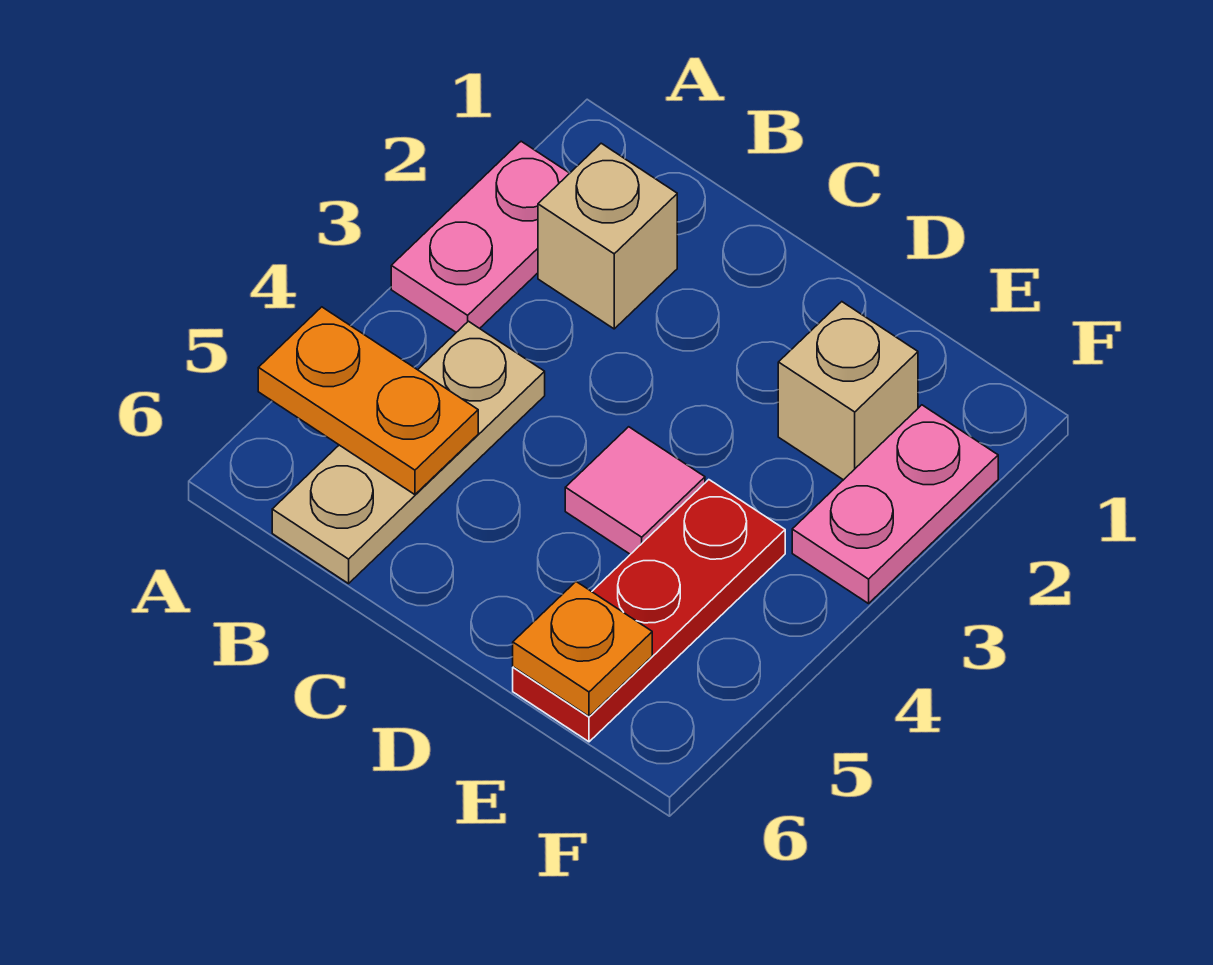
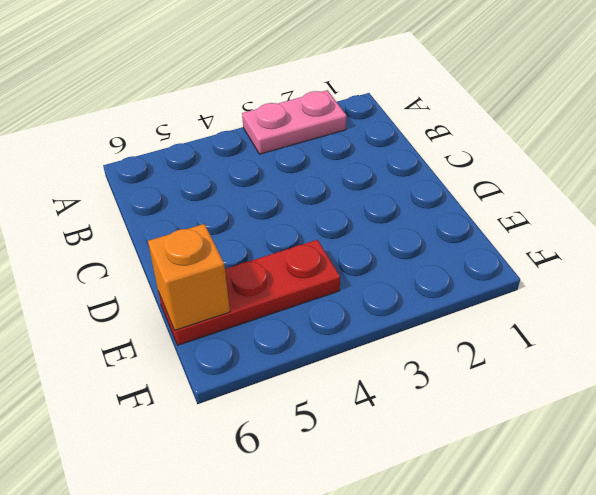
orange brick E6 level 2 -> orange plate E6 level 2
none -> tan brick B2 level 1
none -> tan plate B4:B6 level 1

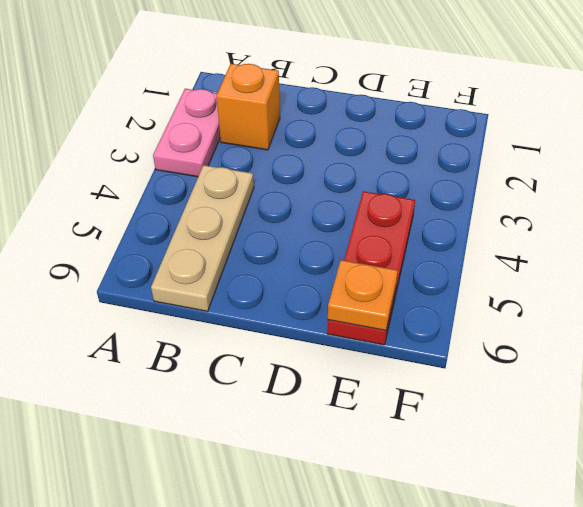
orange brick B2 level 1 -> tan brick B2 level 1
none -> pink tile D4 level 1
none -> tan brick E2 level 1

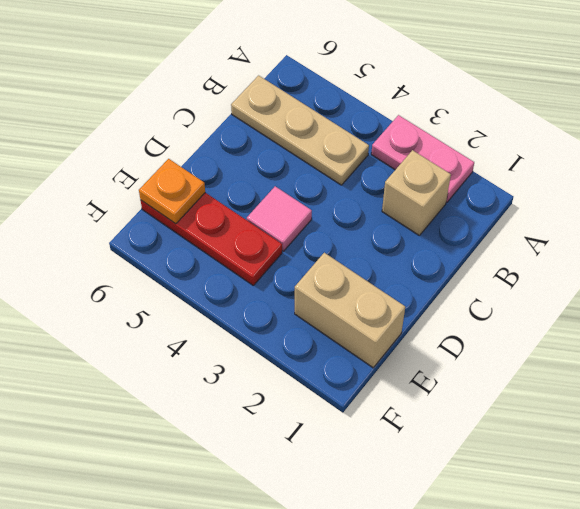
tan brick E1:E2 level 1 -> tan brick E2 level 1
none -> pink plate F2:F3 level 1
none -> orange plate A5:B5 level 2

